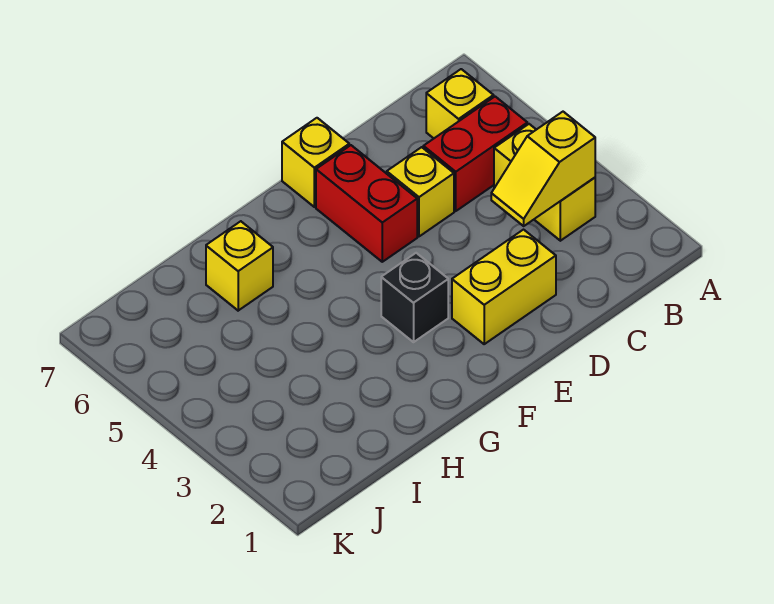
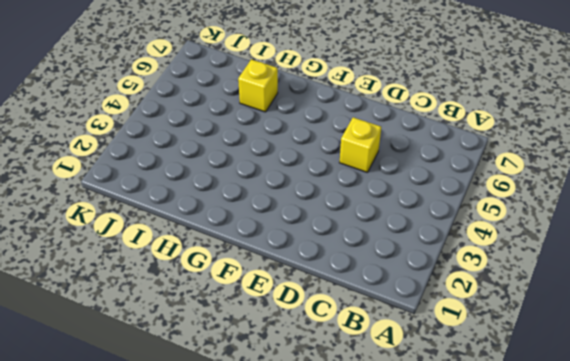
none -> yellow brick B3:B4 level 1
none -> red brick B5:C5 level 1

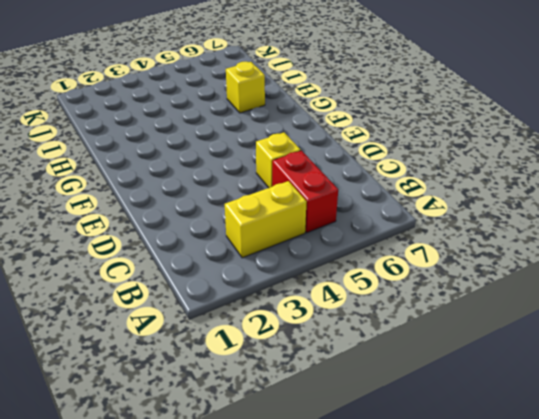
none -> yellow brick B6 level 1
none -> yellow brick D2:E2 level 1

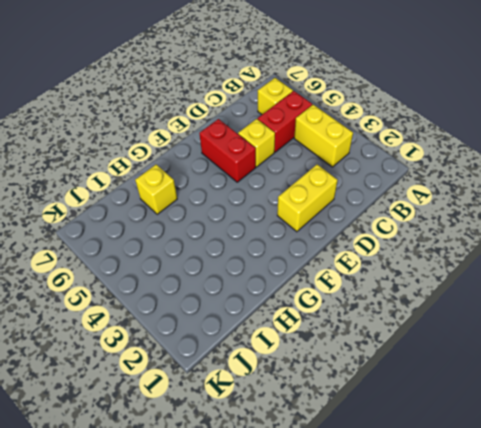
none -> yellow brick E7 level 1
none -> black brick F3 level 1

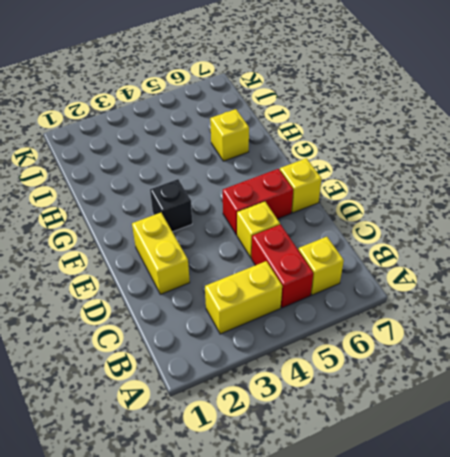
none -> yellow slope B3:C3 level 2 top B

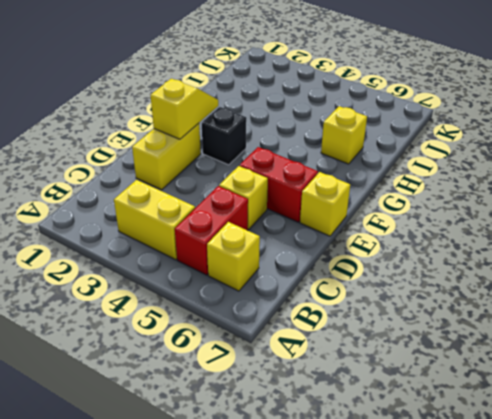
yellow slope E2:F2 level 2 top E -> yellow slope B3:C3 level 2 top B

